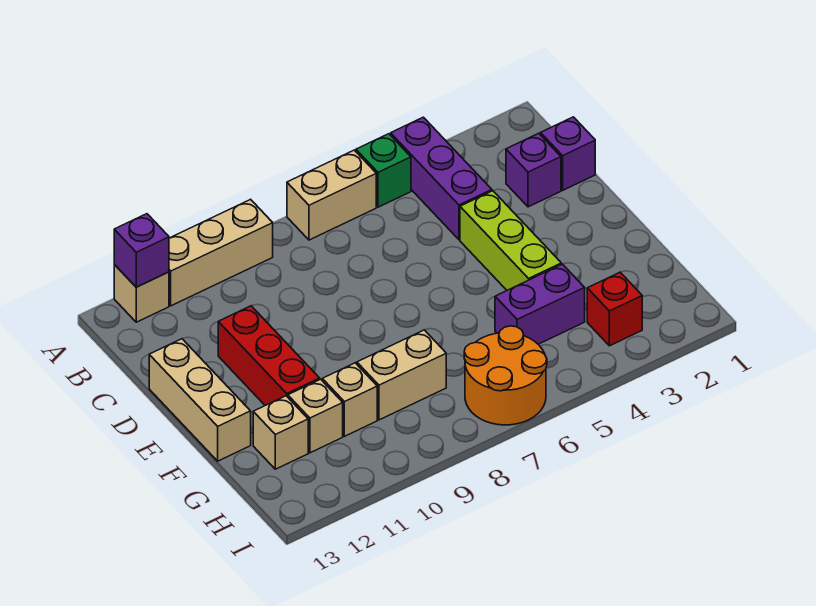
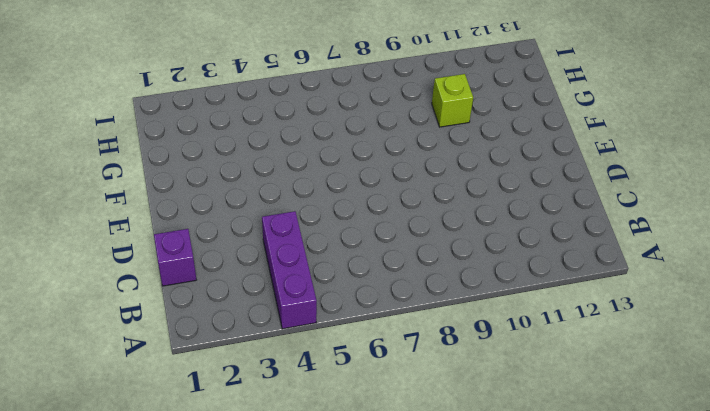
lime brick G10 level 1 -> tan brick G10 level 1
none -> green brick A5 level 1
none -> tan brick A6:A7 level 1
none -> tan brick A9:A11 level 1

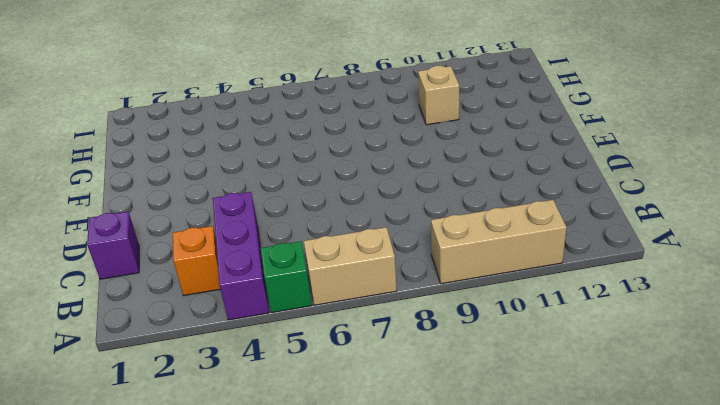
orange brick B3 level 1 -> none
none -> tan brick A12 level 1
none -> purple brick C2 level 1
none -> lime brick D4:F4 level 1

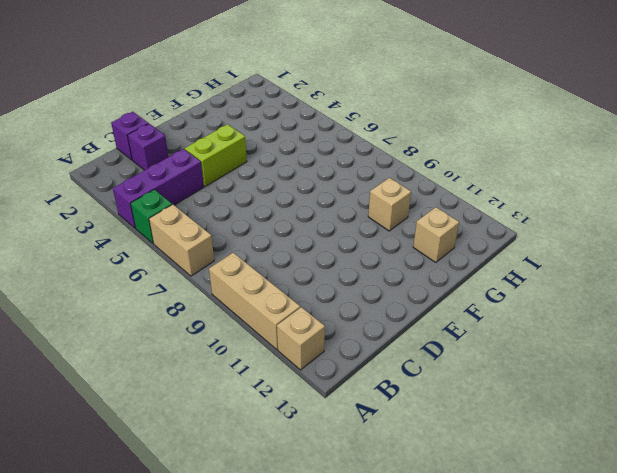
lime brick D4:E4 level 1 -> lime brick D4:F4 level 1
none -> red brick D11:F11 level 1
none -> tan brick D13:F13 level 1
none -> purple brick G4:G5 level 1

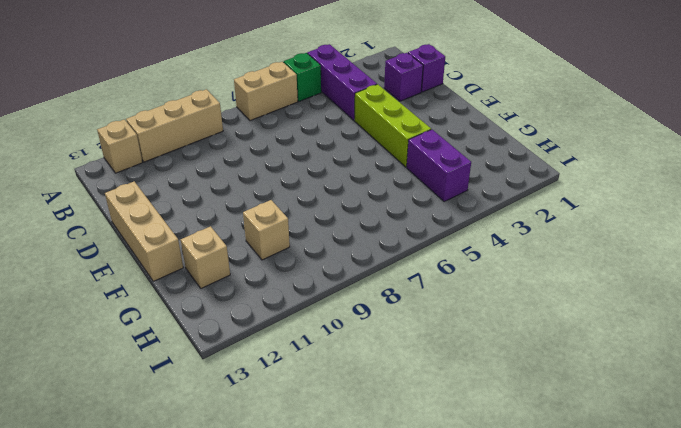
purple brick G4:H4 level 1 -> purple brick G4:G5 level 1
none -> red brick D11:F11 level 1
none -> tan brick G8:G9 level 1
none -> tan brick G11 level 1

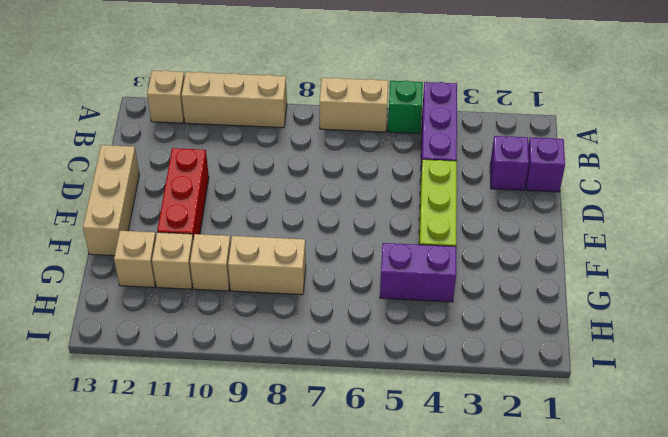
none -> red brick H3 level 1
none -> orange round brick H6:I7 level 1
none -> purple brick A12 level 2

